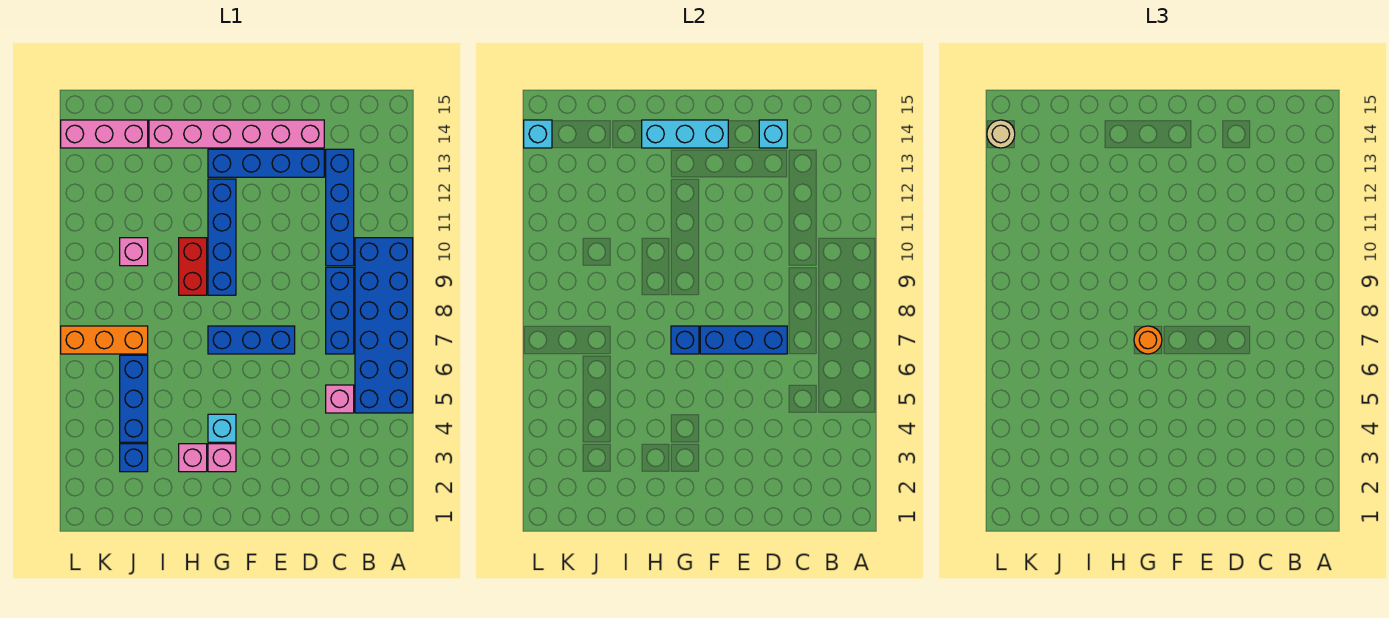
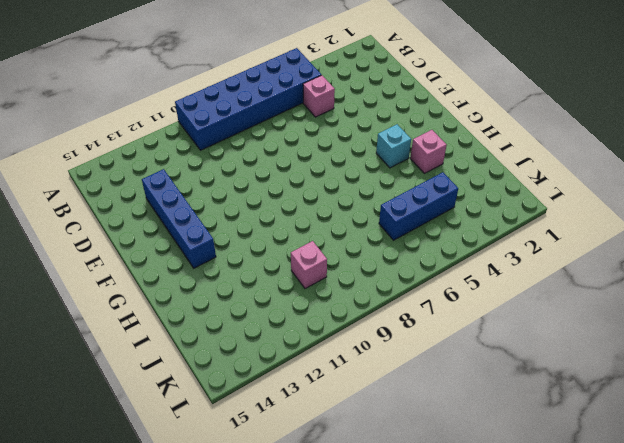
none -> blue brick C7:C9 level 1
none -> blue brick C10:C13 level 1
none -> pink brick D14:I14 level 1

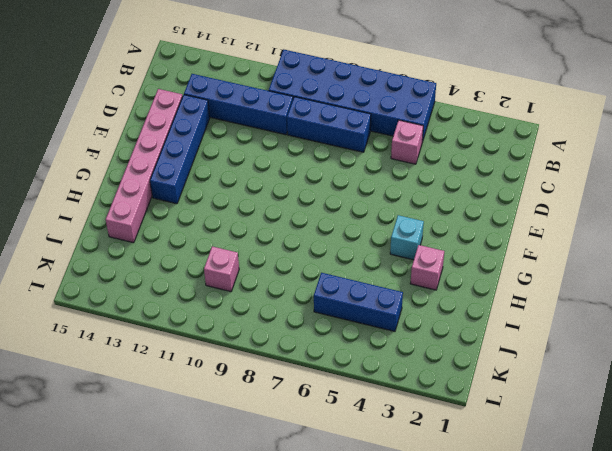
none -> blue brick E7:G7 level 1
none -> pink brick G3 level 1
none -> blue brick G9:G12 level 1

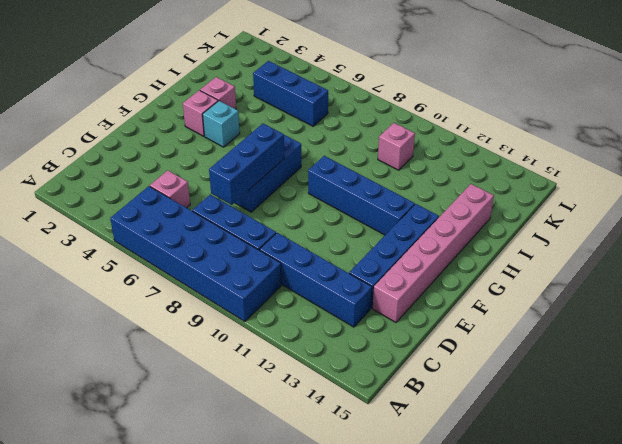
none -> red brick H9:H10 level 1
none -> blue brick J3 level 1
none -> orange brick J7:L7 level 1

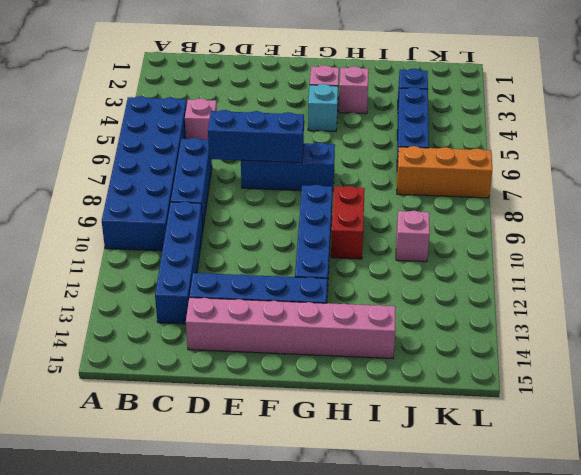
none -> pink brick J14:L14 level 1
none -> cyan brick D14 level 2
none -> cyan brick F14:H14 level 2

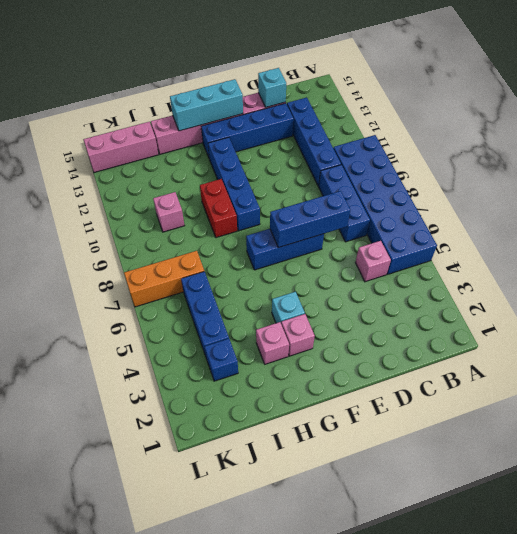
none -> blue brick G7 level 2
none -> cyan brick L14 level 2
none -> orange round brick G7 level 3

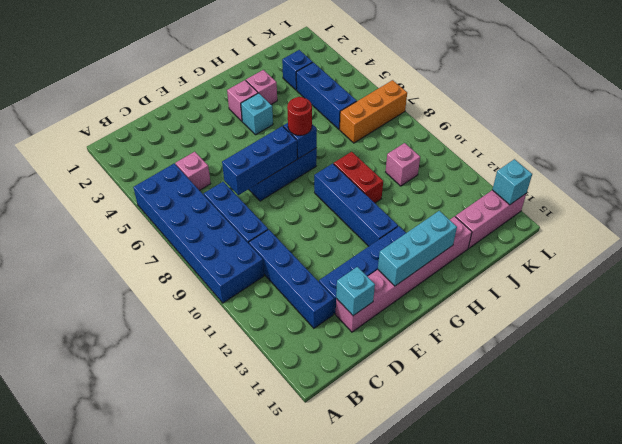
red round brick G7 level 3 -> orange round brick G7 level 3
none -> tan round brick L14 level 3

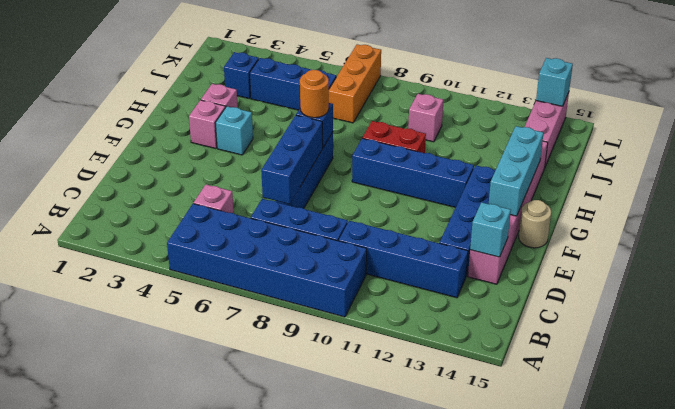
tan round brick F15 level 1 -> tan round brick L14 level 3

